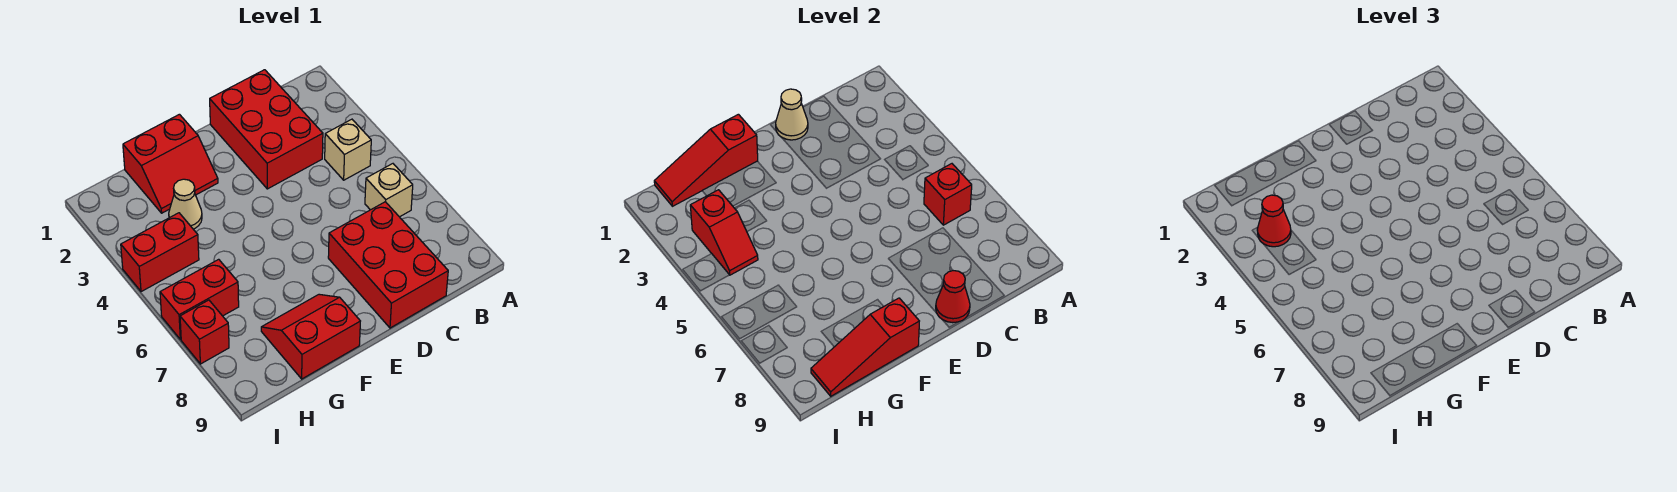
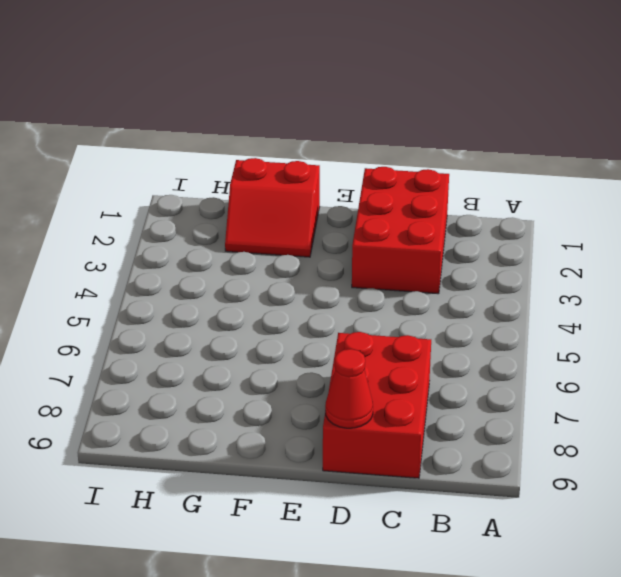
none -> tan brick B4 level 1
none -> tan brick B6 level 1
none -> red slope F8:G9 level 1 top 9

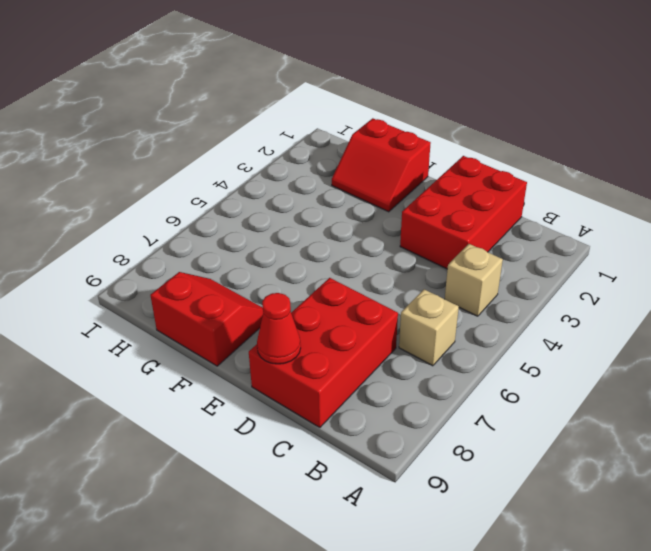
none -> tan cone G3 level 1
none -> red brick H4:I4 level 1
none -> red brick H6:I6 level 1

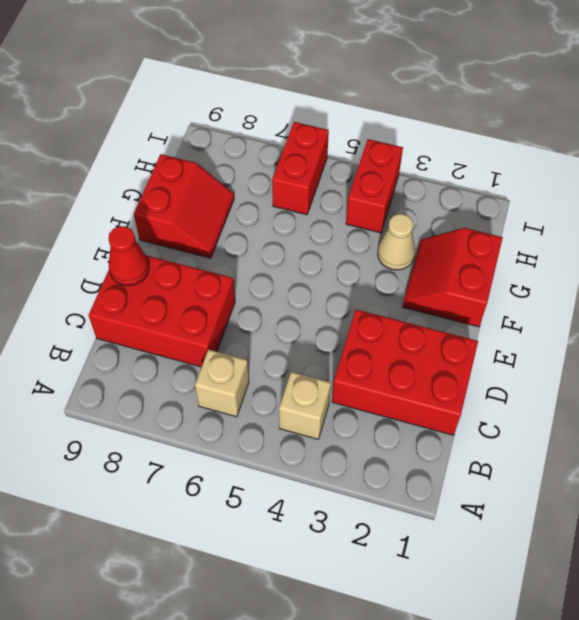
none -> red brick I7 level 1
none -> red brick B6 level 2
none -> tan cone D1 level 2

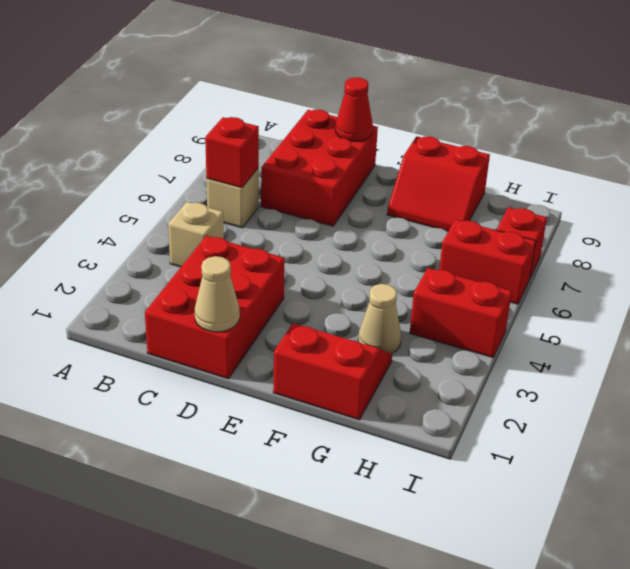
none -> red slope F1:H1 level 2 top F
none -> red slope F9:H9 level 2 top F
none -> red slope H3:H4 level 2 top 3

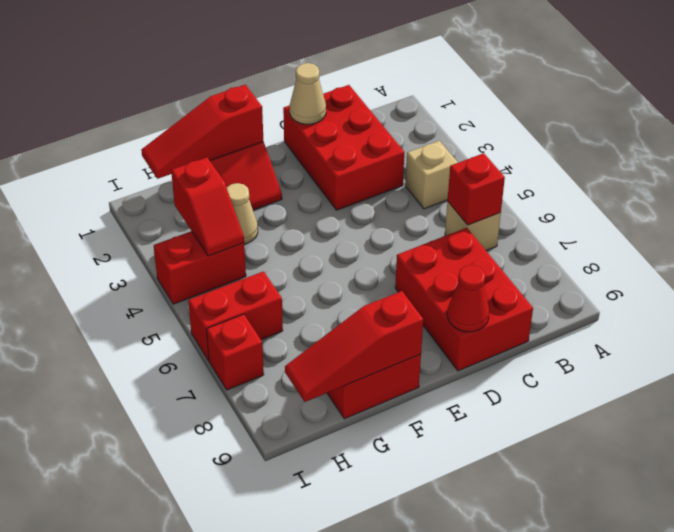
none -> red cone H3 level 3

